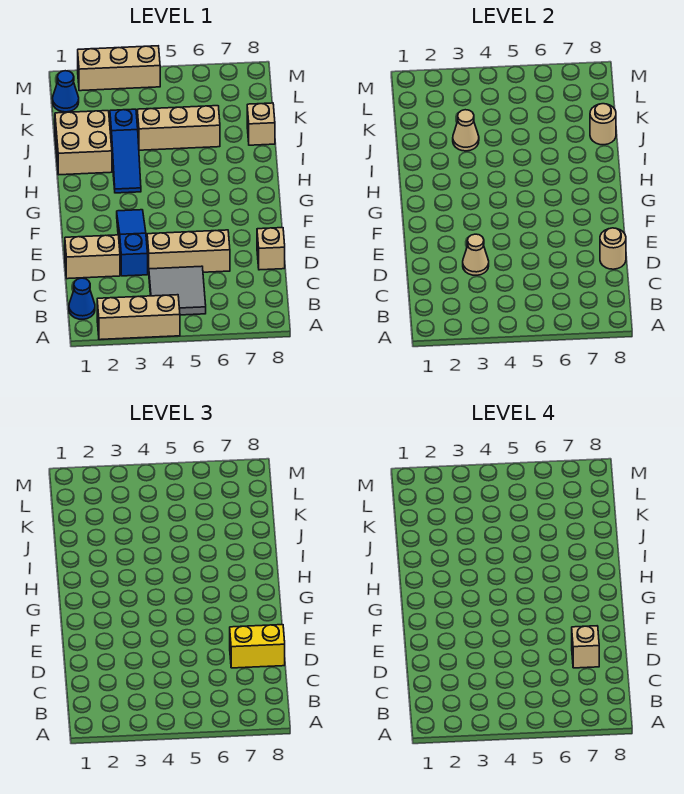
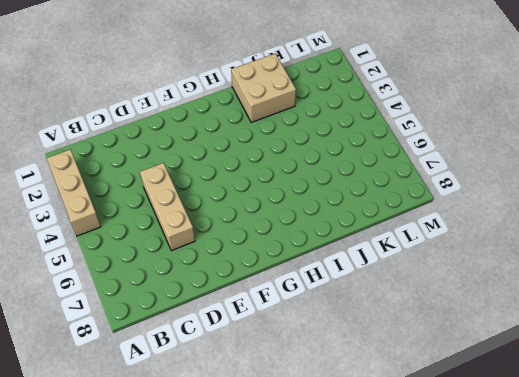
none -> blue cone B1 level 1
none -> grey tile B4:C5 level 1
none -> tan brick D1:D2 level 1

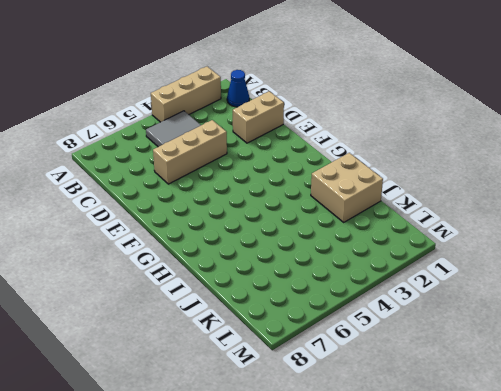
none -> blue slope D3:F3 level 1 top D
none -> tan brick D8 level 1
none -> blue slope H3:J3 level 1 top J

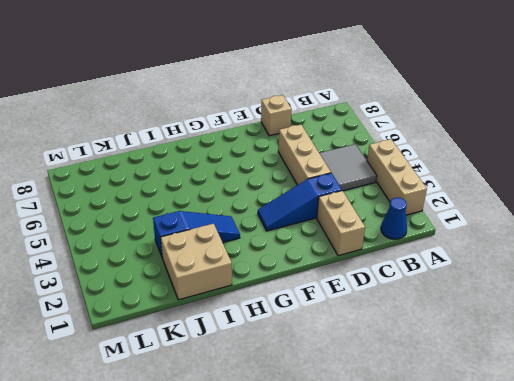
none -> tan brick J4:J6 level 1
none -> tan brick J8 level 1
none -> blue cone L1 level 1

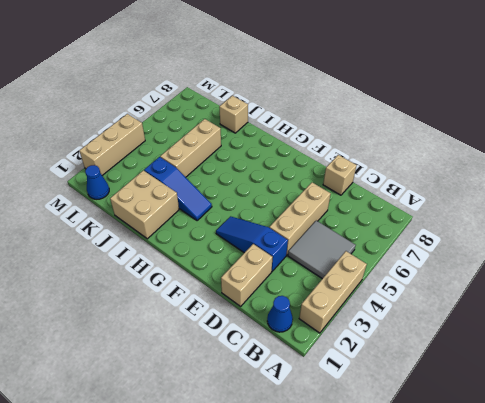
none -> tan cone D3 level 2
none -> tan round brick D8 level 2
none -> tan cone J3 level 2

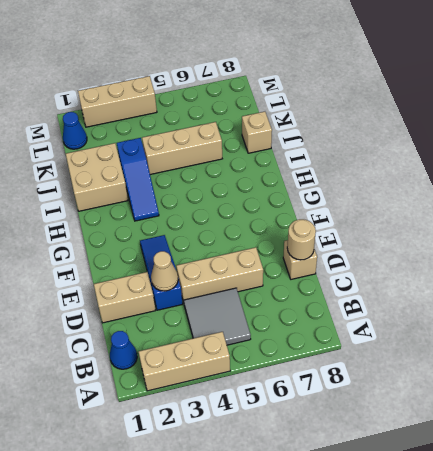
none -> tan cone J3 level 2
none -> tan round brick J8 level 2
none -> yellow brick D7:D8 level 3

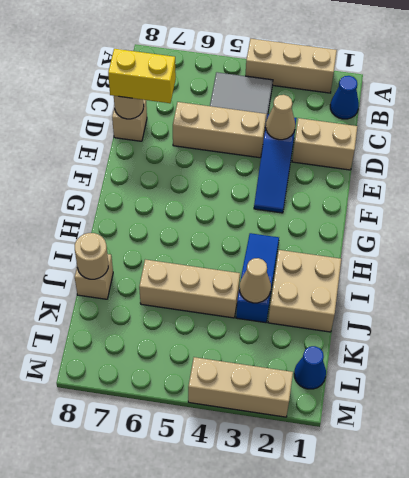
none -> tan brick D7 level 4

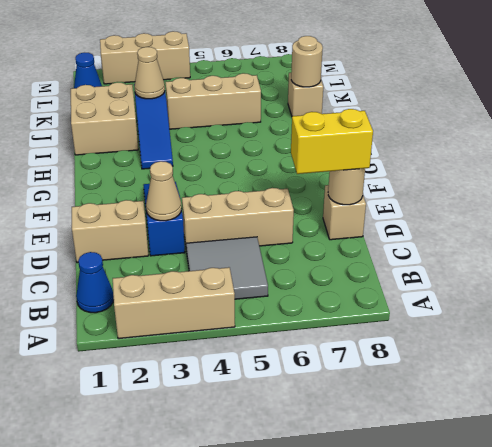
none -> tan brick D7 level 4

